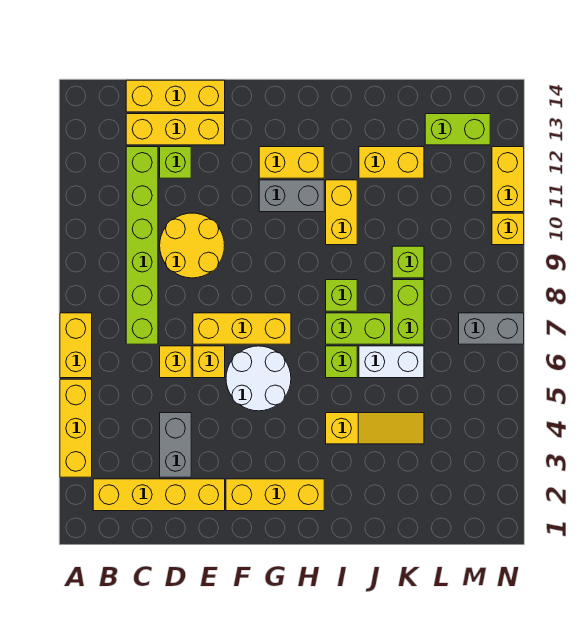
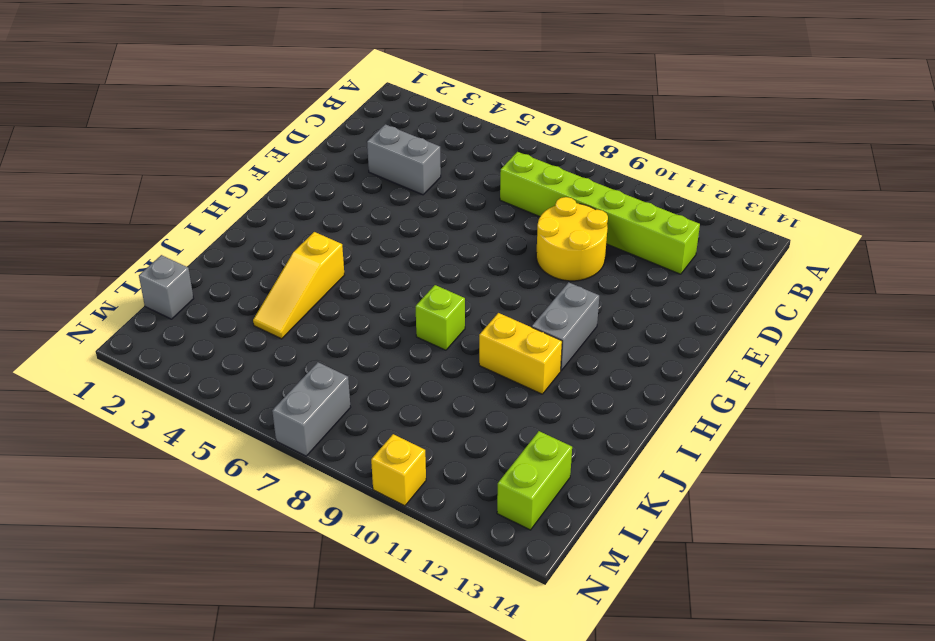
grey brick L1 level 1 -> none
none -> yellow brick A3:A5 level 1
none -> yellow brick A6:A7 level 1
none -> yellow brick B2:E2 level 1

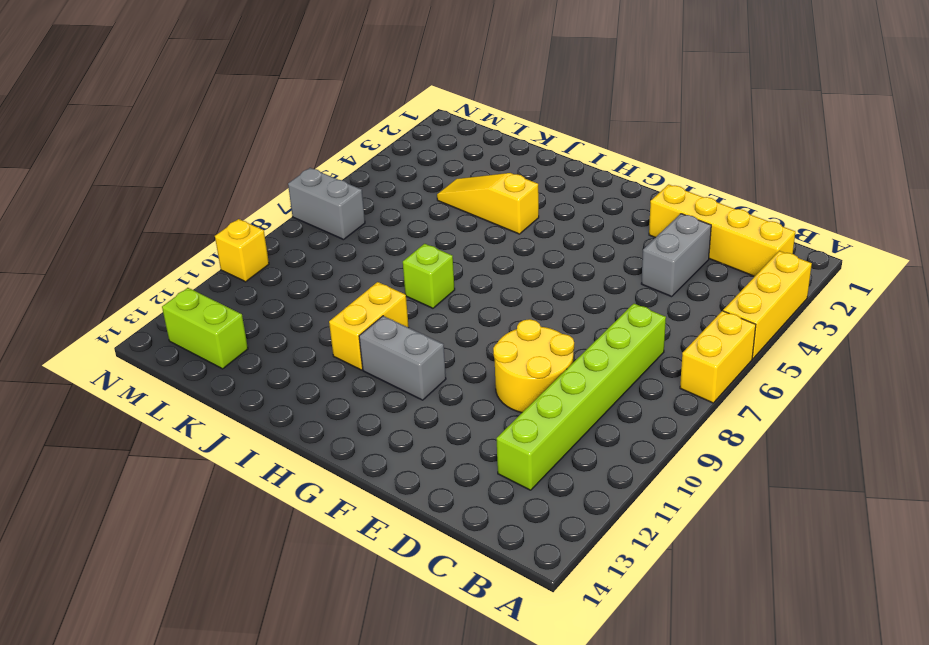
none -> yellow brick C13:E13 level 1
none -> yellow brick C14:E14 level 1
none -> yellow brick D6 level 1

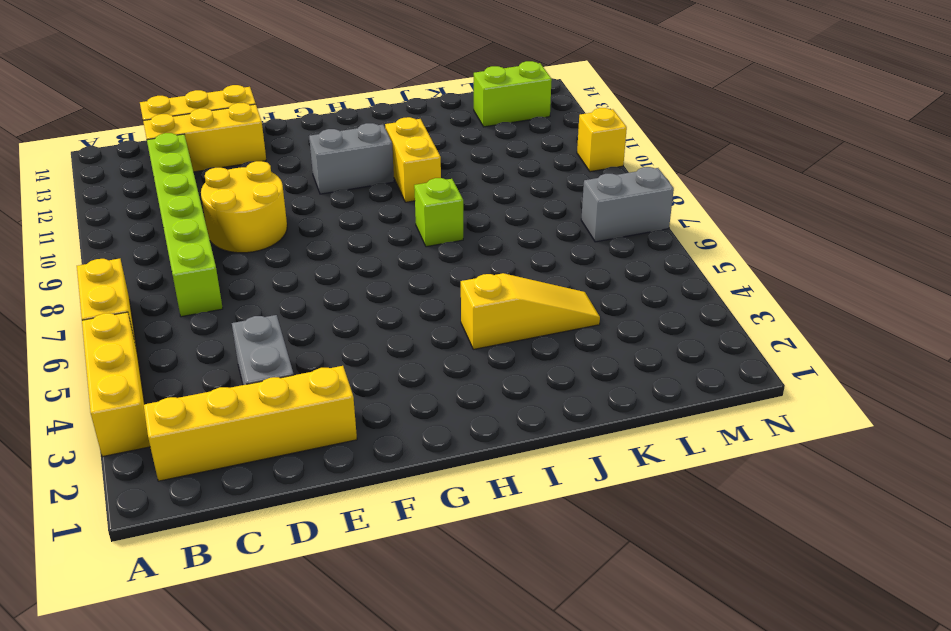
none -> yellow brick D6 level 1
none -> lime brick D12 level 1
none -> yellow brick E6 level 1

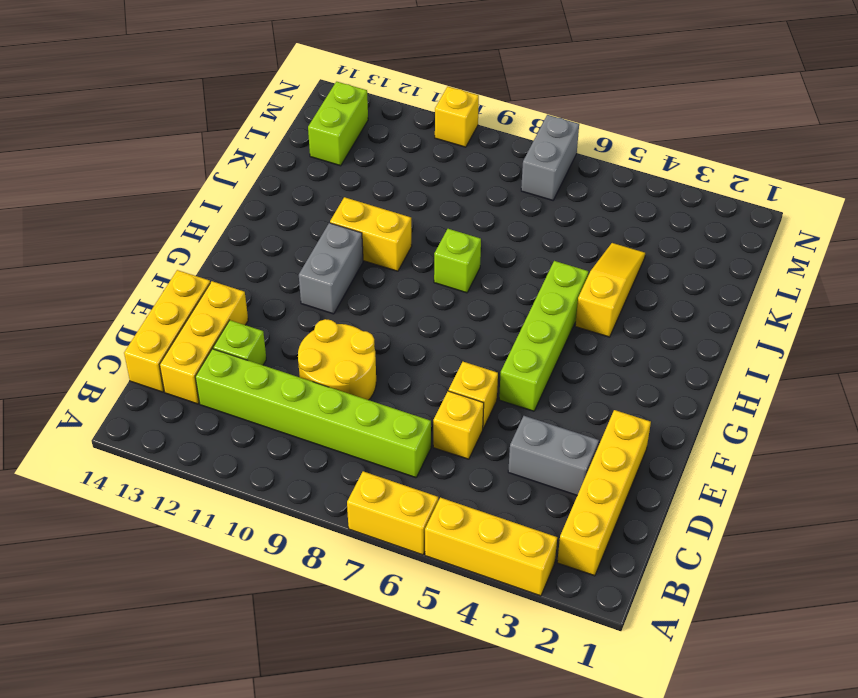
lime brick F5:I5 level 1 -> white round brick F5:G6 level 1
none -> yellow brick E7:G7 level 1
none -> yellow brick F2:H2 level 1
none -> yellow brick G12:H12 level 1

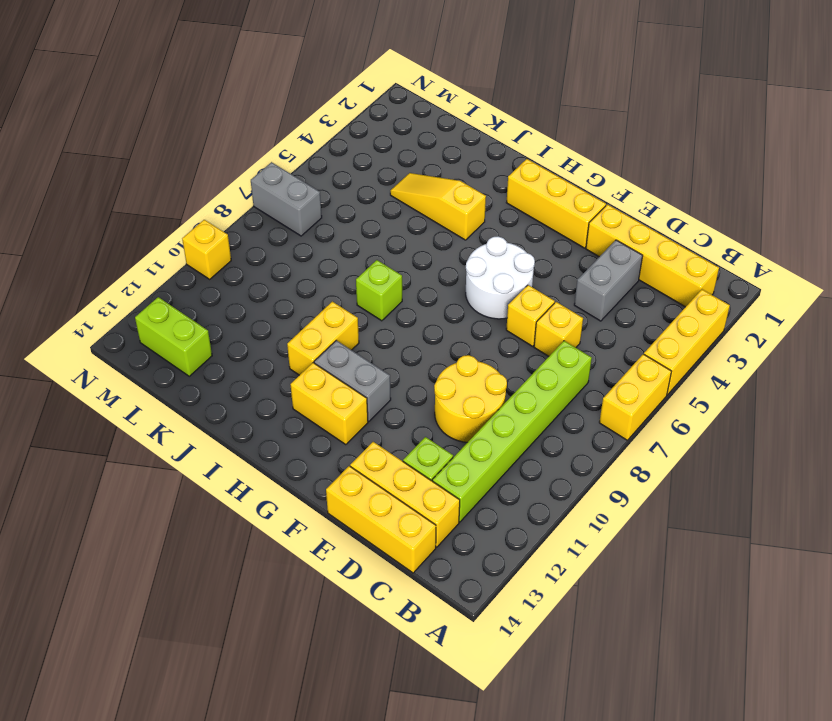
none -> yellow brick E7:G7 level 1
none -> lime brick I6 level 1
none -> lime brick I7:J7 level 1

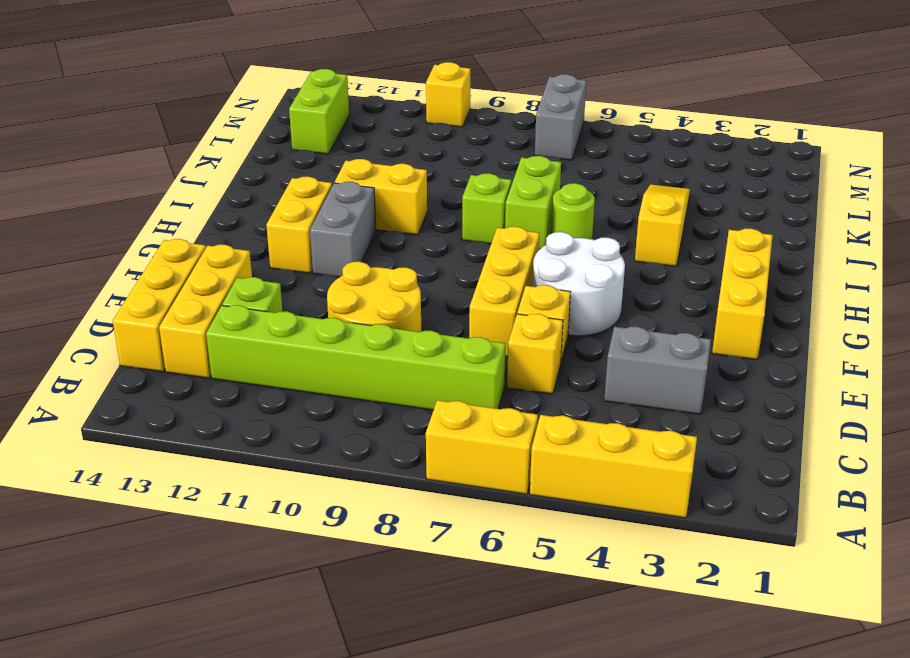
lime round brick I6 level 1 -> lime brick I6 level 1
none -> yellow brick B2:E2 level 1
none -> white brick J6:K6 level 1
none -> yellow brick J12:K12 level 1

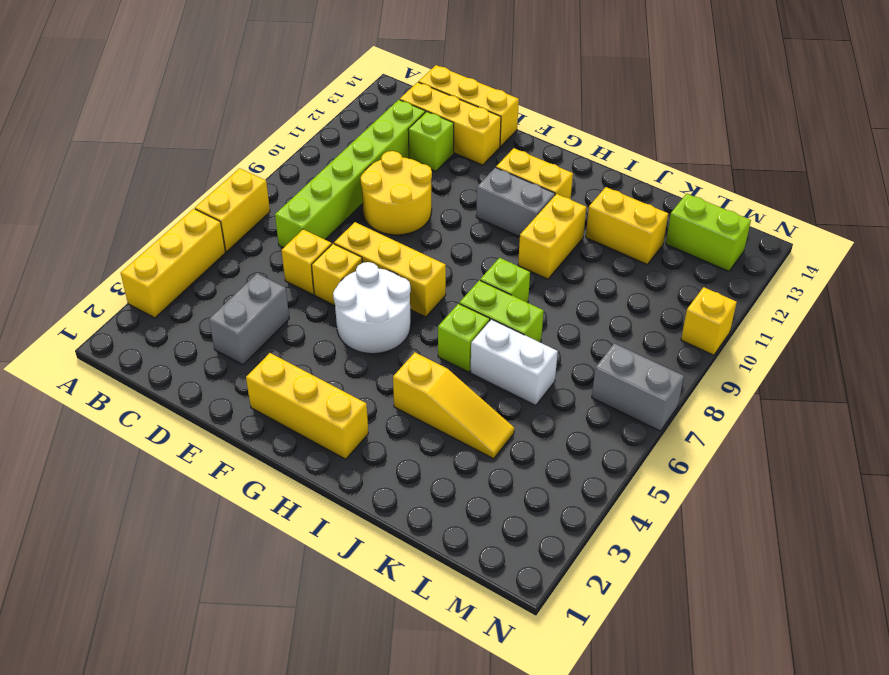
none -> yellow brick B2:E2 level 1
none -> lime brick K7:K8 level 1
none -> lime brick K9 level 1

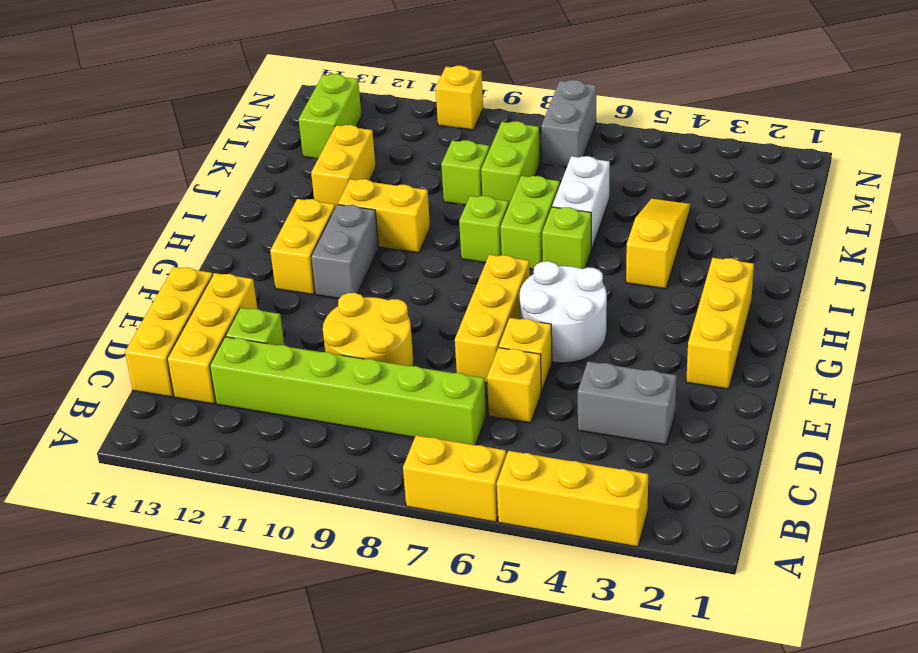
lime brick K8:L8 level 1 -> lime brick K7:K8 level 1
none -> yellow brick B2:E2 level 1
none -> yellow brick N11:N12 level 1

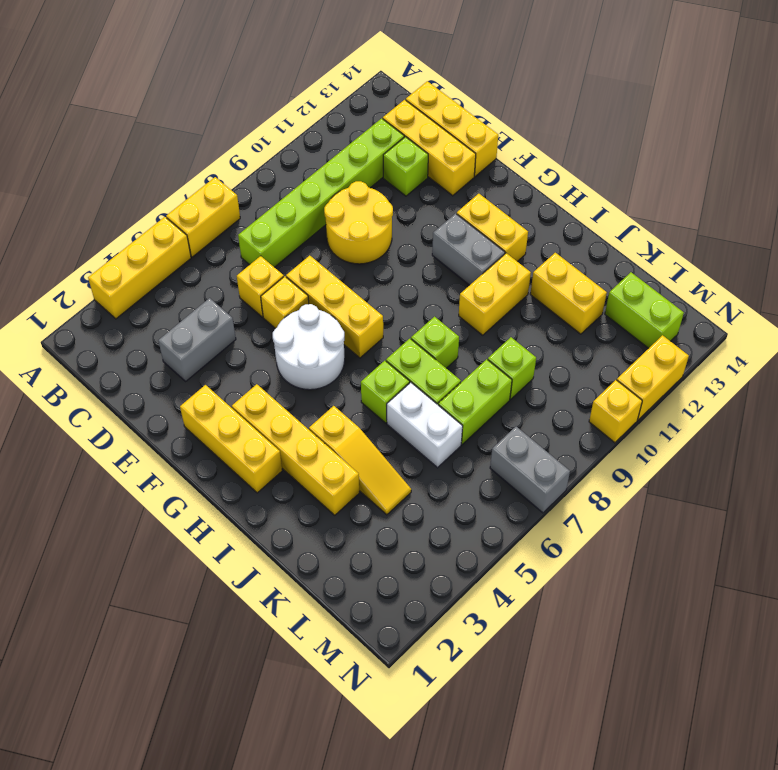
yellow brick G3:J3 level 1 -> yellow brick B2:E2 level 1

